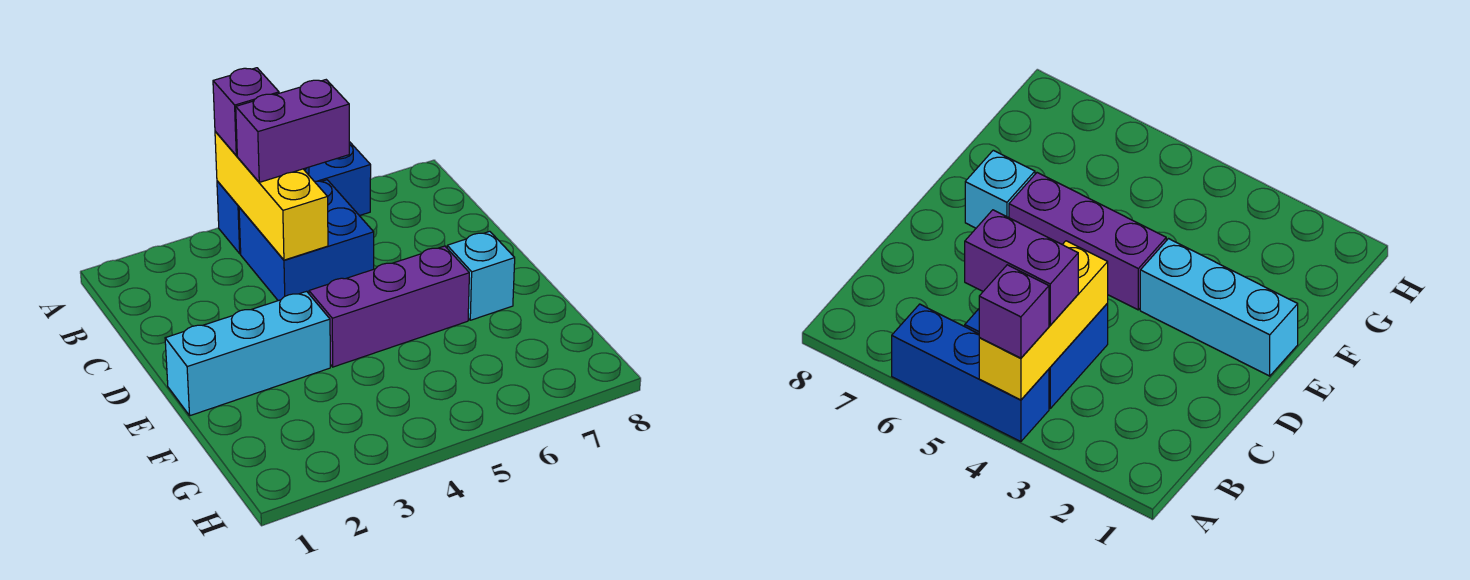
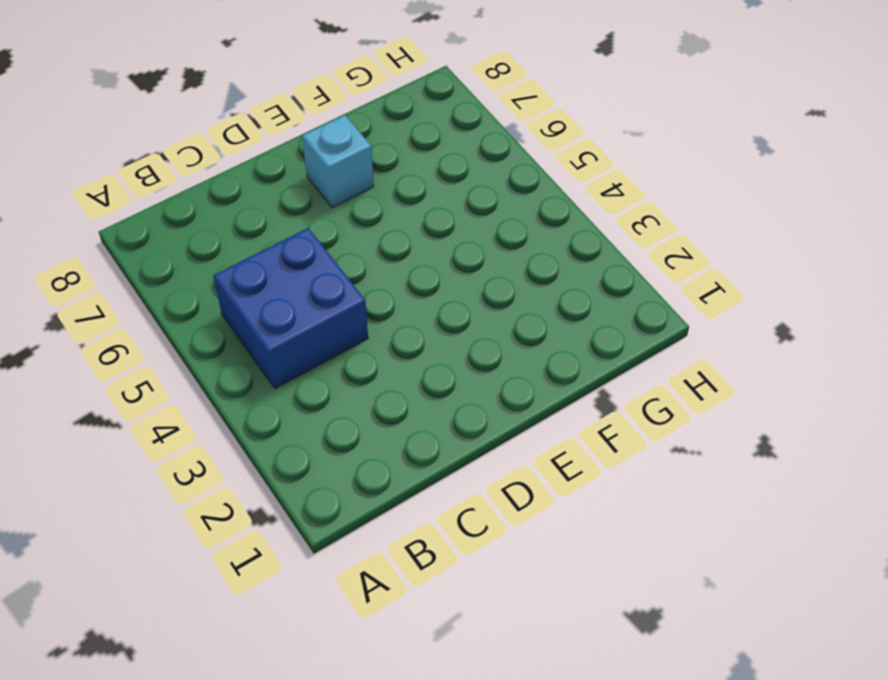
none -> blue brick A4:A6 level 1
none -> cyan brick E1:E3 level 1

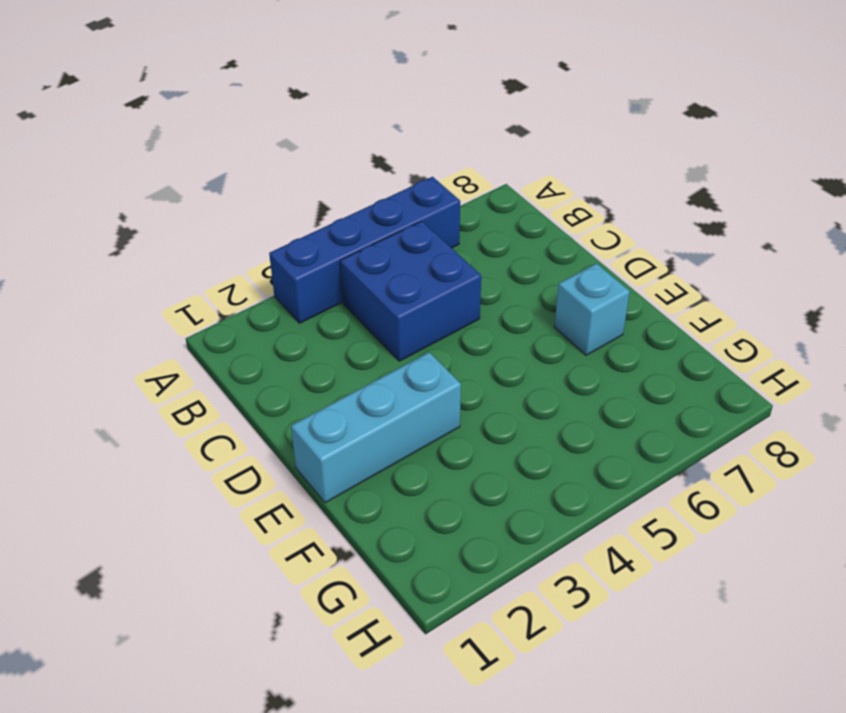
blue brick A3:A6 level 1 -> blue brick A4:A6 level 1
none -> purple brick E4:E6 level 1
none -> yellow brick A4:C4 level 2

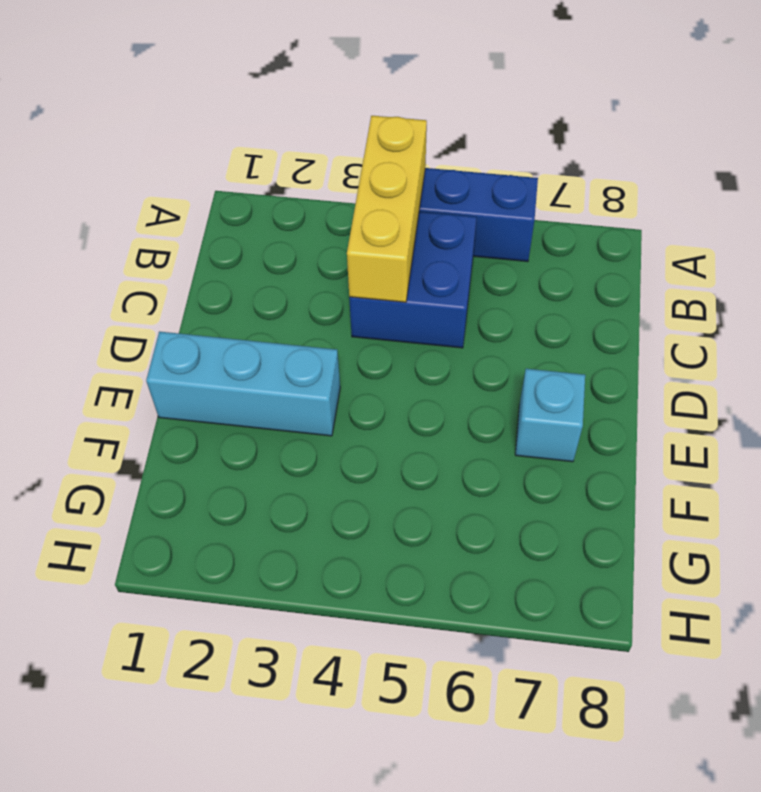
none -> purple brick E4:E6 level 1
none -> purple brick A4 level 3

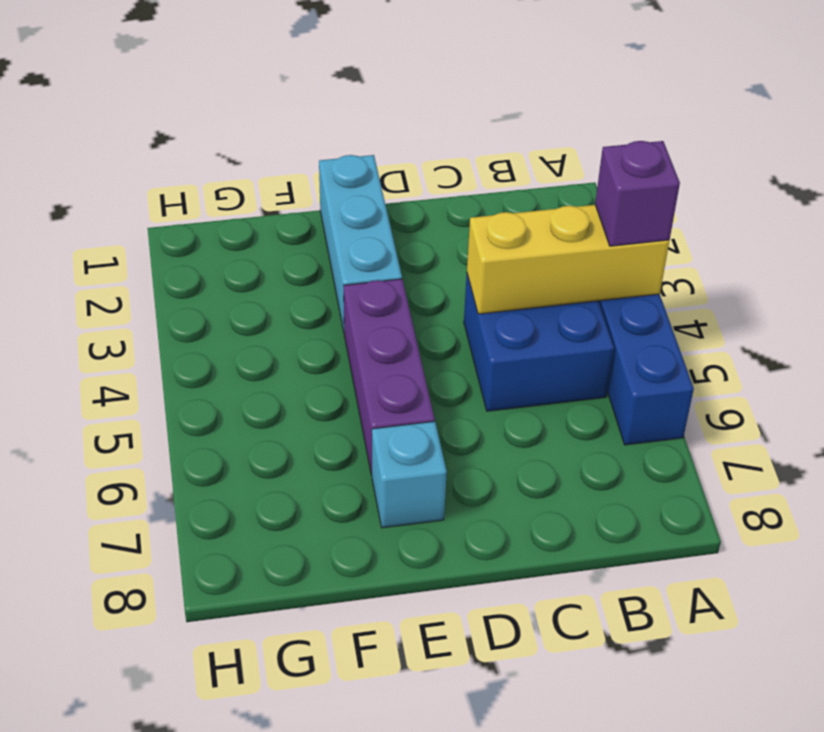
none -> purple brick B4:B5 level 3

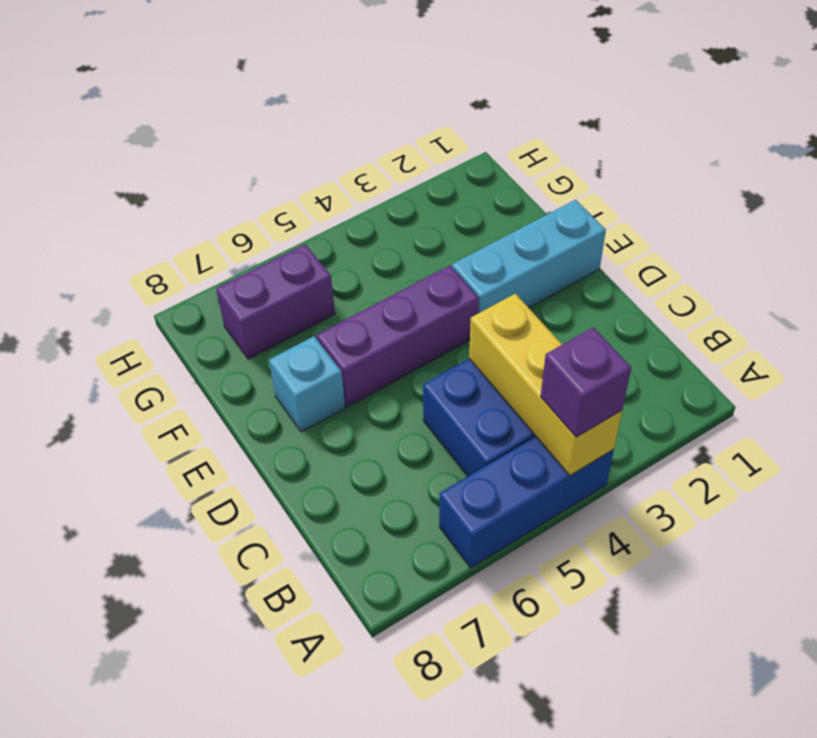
purple brick G6:G7 level 1 -> purple brick B4:B5 level 3

